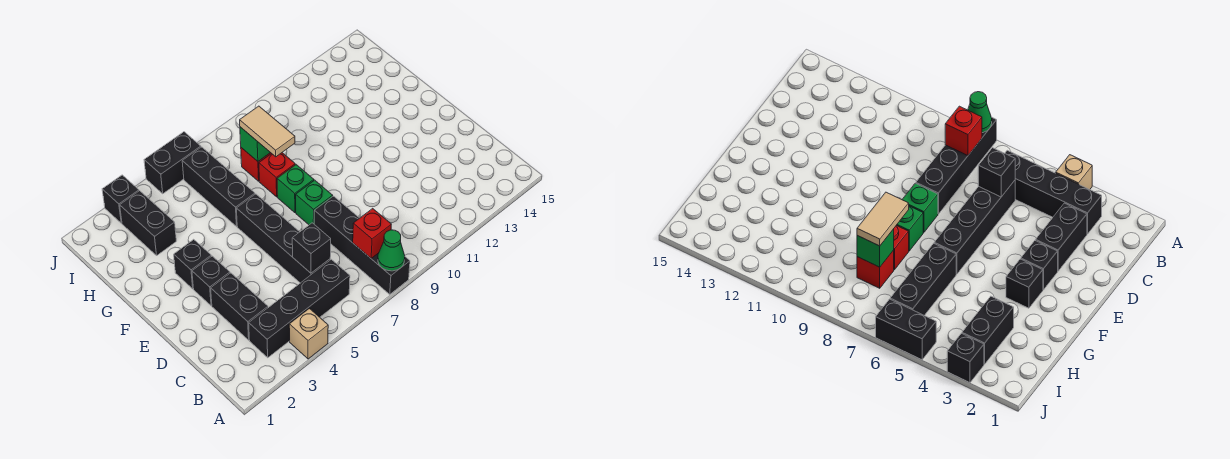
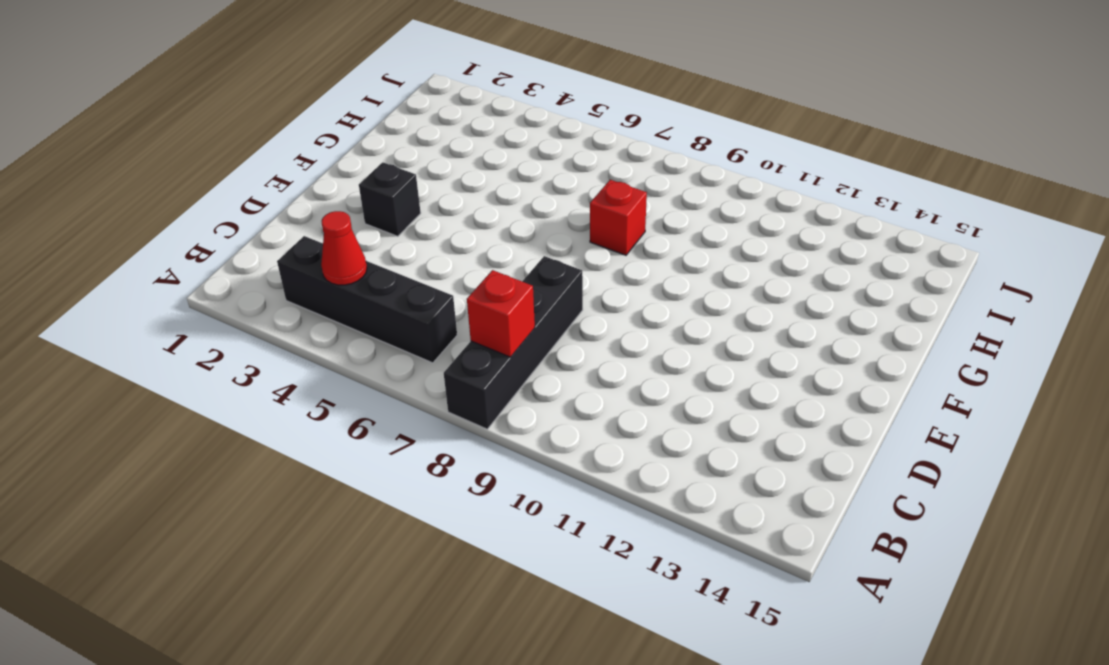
red cone B4 level 2 -> none
none -> tan brick A4 level 1
none -> black brick C3:D3 level 1
none -> black brick C6:F6 level 1

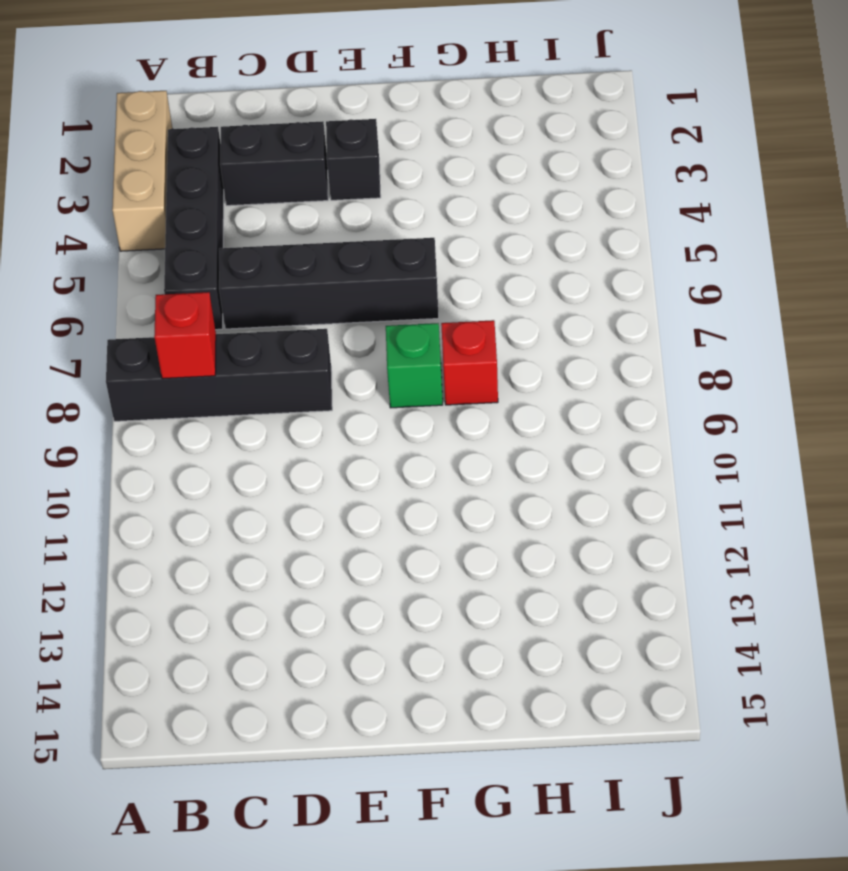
tan brick A2:A4 level 1 -> tan brick A4 level 1
none -> green brick E8 level 1
none -> black brick F3 level 1
none -> black brick G6:I6 level 1

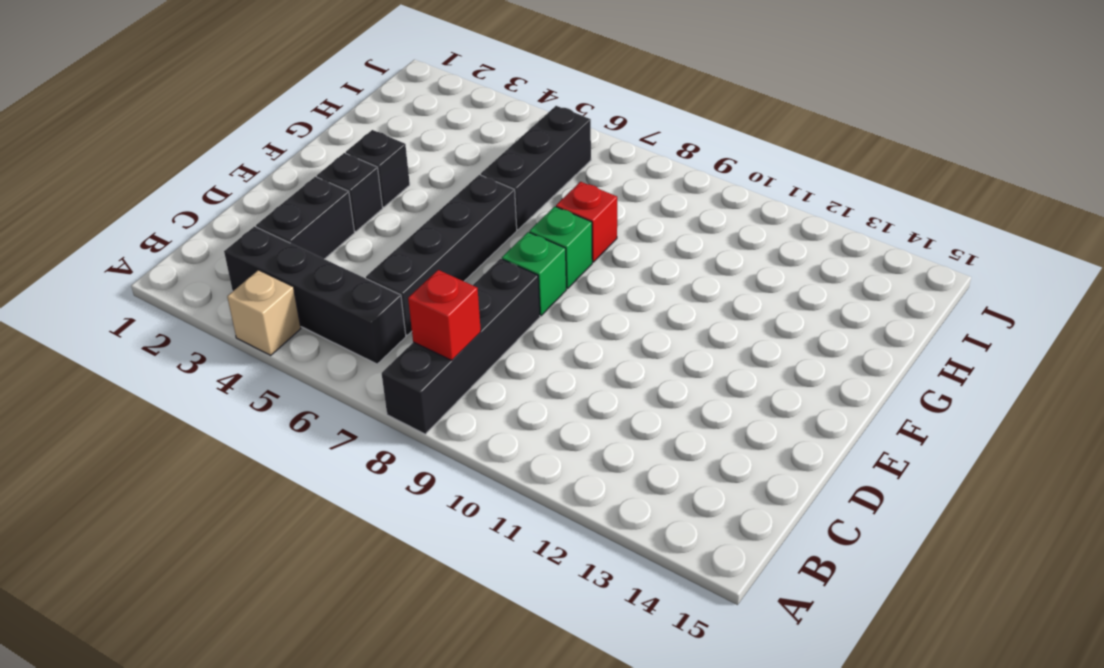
none -> black brick H3:I3 level 1
none -> red brick H8 level 1
none -> black brick J3 level 1

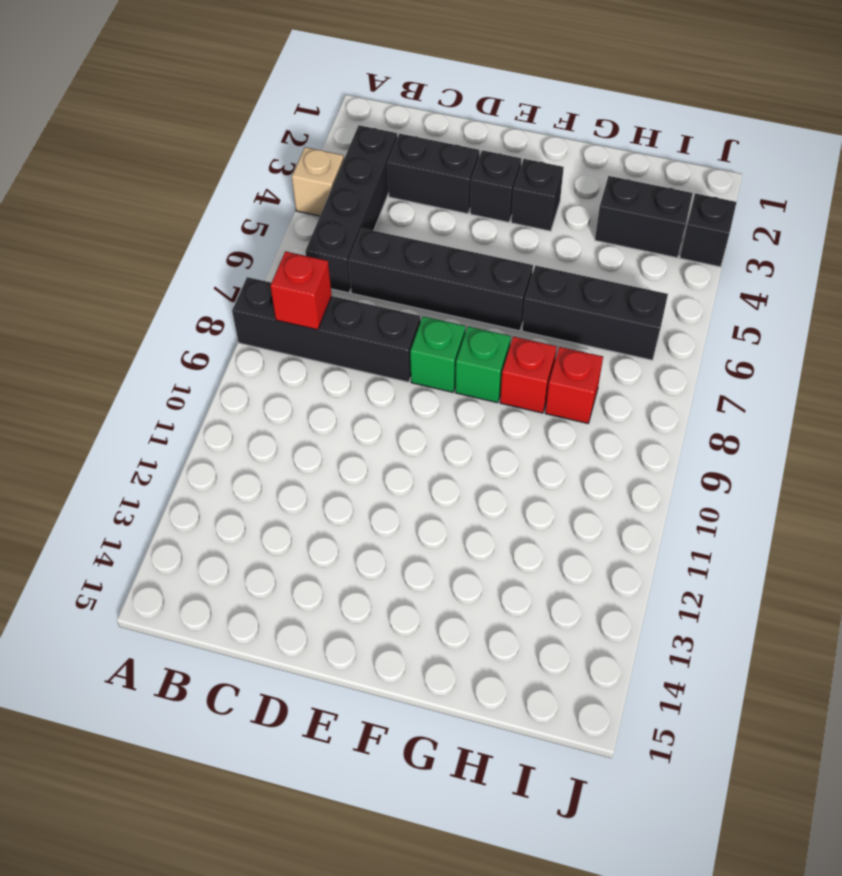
none -> black brick J5:J6 level 1
none -> green cone A8 level 2
none -> black brick C6 level 2

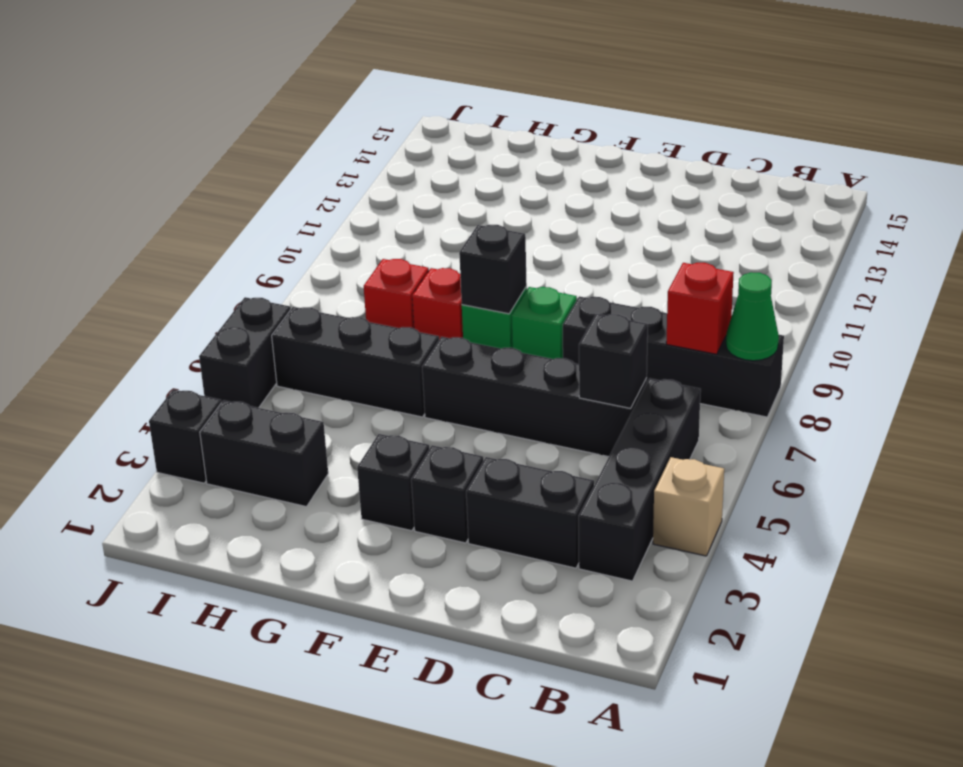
black brick F8 level 2 -> none
none -> green brick H8 level 2
none -> tan tile G8:H8 level 3

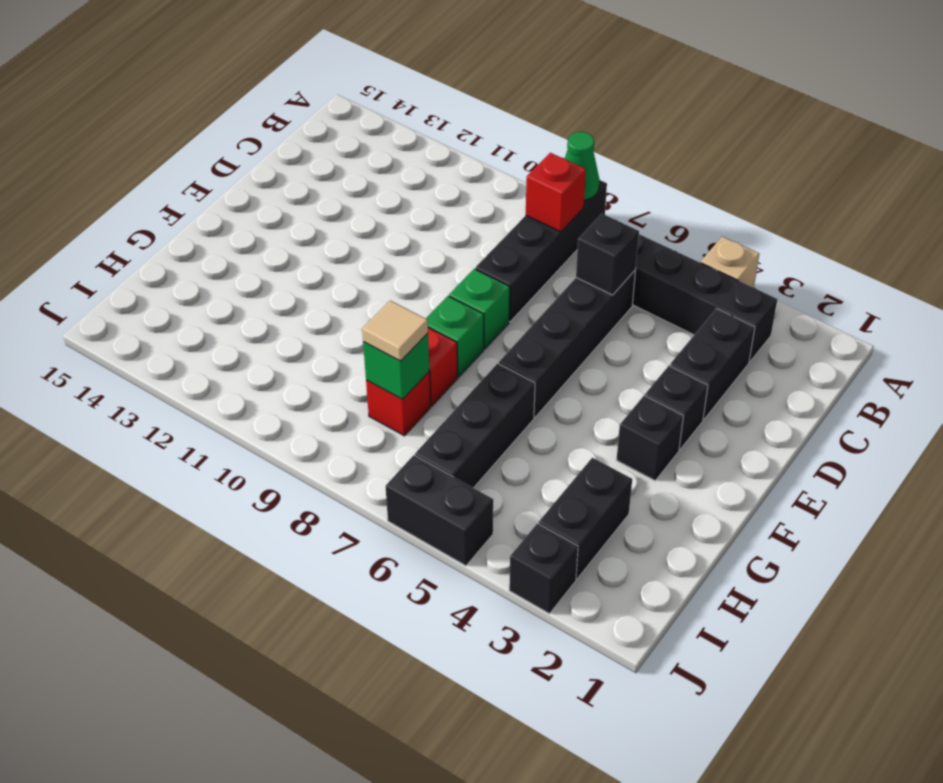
tan tile H8 level 3 -> tan tile G8:H8 level 3

